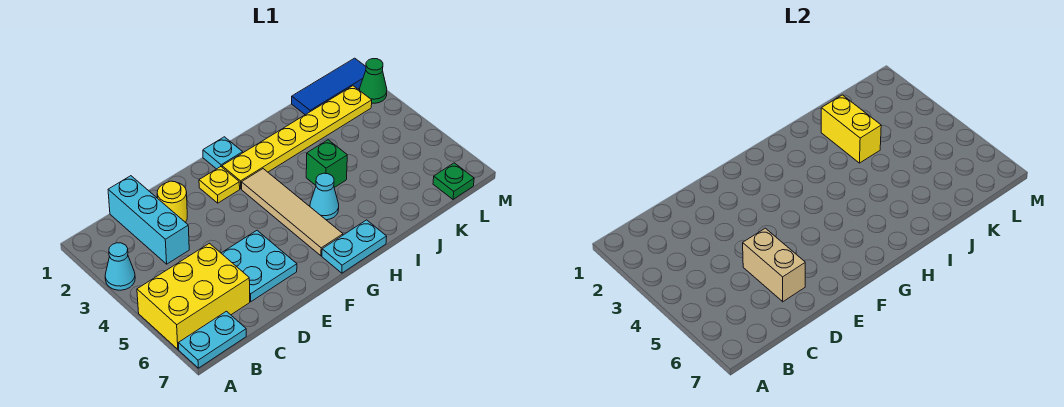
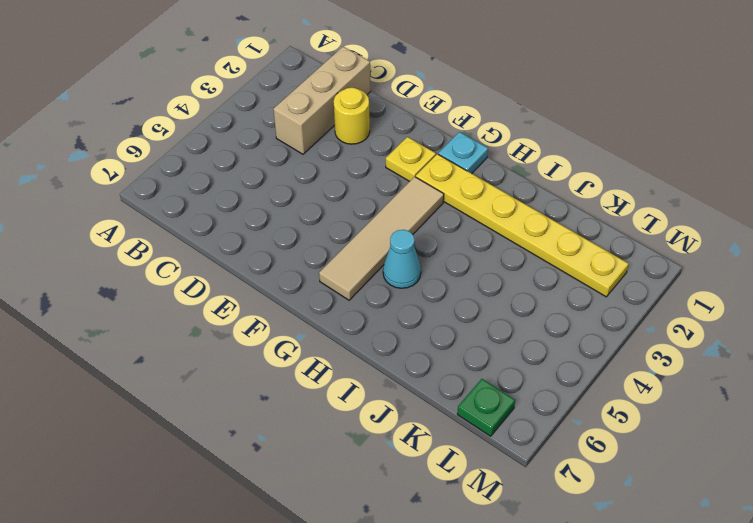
tan brick C1:C3 level 1 -> cyan brick C1:C3 level 1
none -> cyan cone A3 level 1
none -> yellow brick A5:C6 level 1
none -> cyan plate A7:B7 level 1

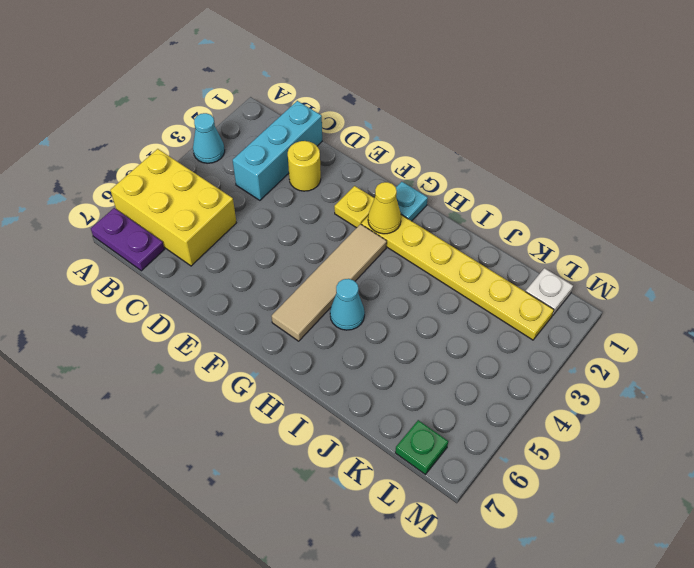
purple plate A7:B7 level 1 -> cyan plate A7:B7 level 1
yellow cone G2 level 2 -> none
white plate L1 level 1 -> blue tile K1:M1 level 1
none -> cyan plate D5:E6 level 1
none -> cyan plate G7:H7 level 1
none -> green brick I4 level 1

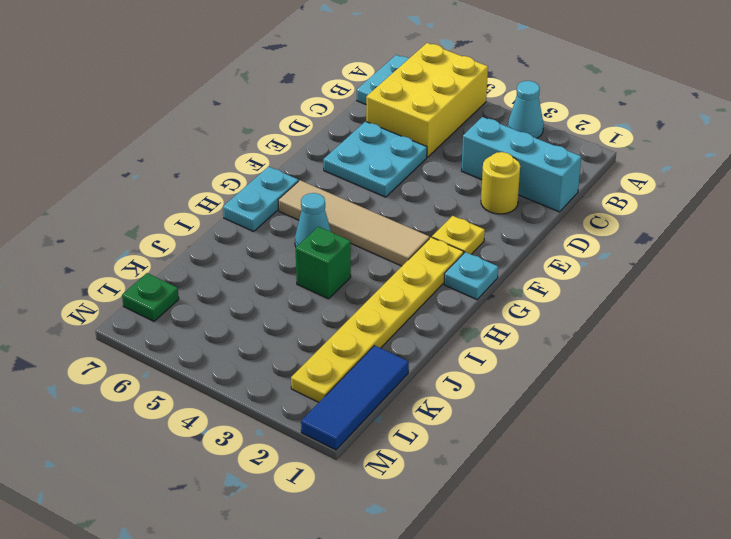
none -> green cone M2 level 1
none -> tan brick D5:D6 level 2
none -> yellow brick J2:J3 level 2

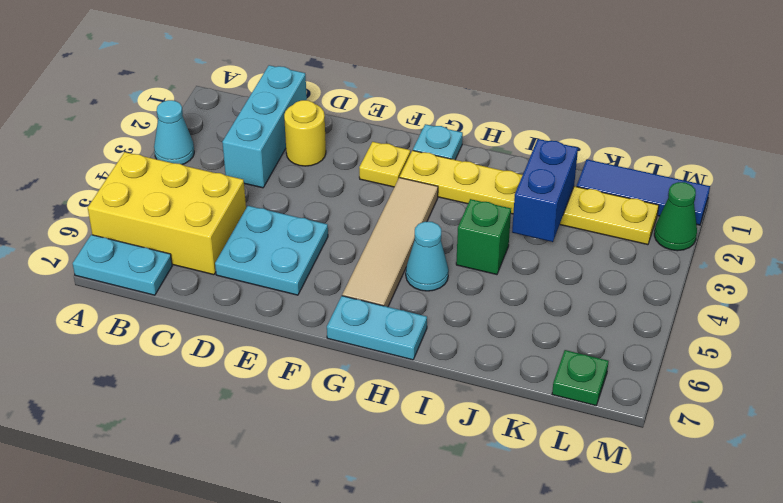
blue brick J2:J3 level 2 -> yellow brick J2:J3 level 2
none -> tan brick D5:D6 level 2

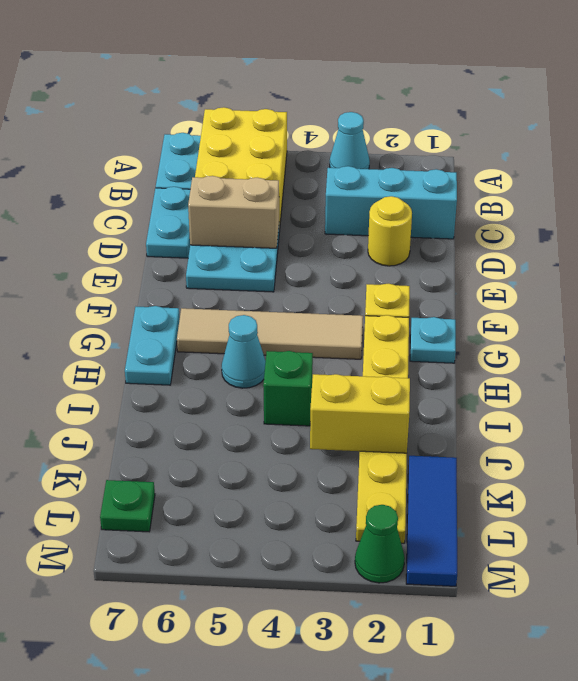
cyan plate C7:D7 level 1 -> none

